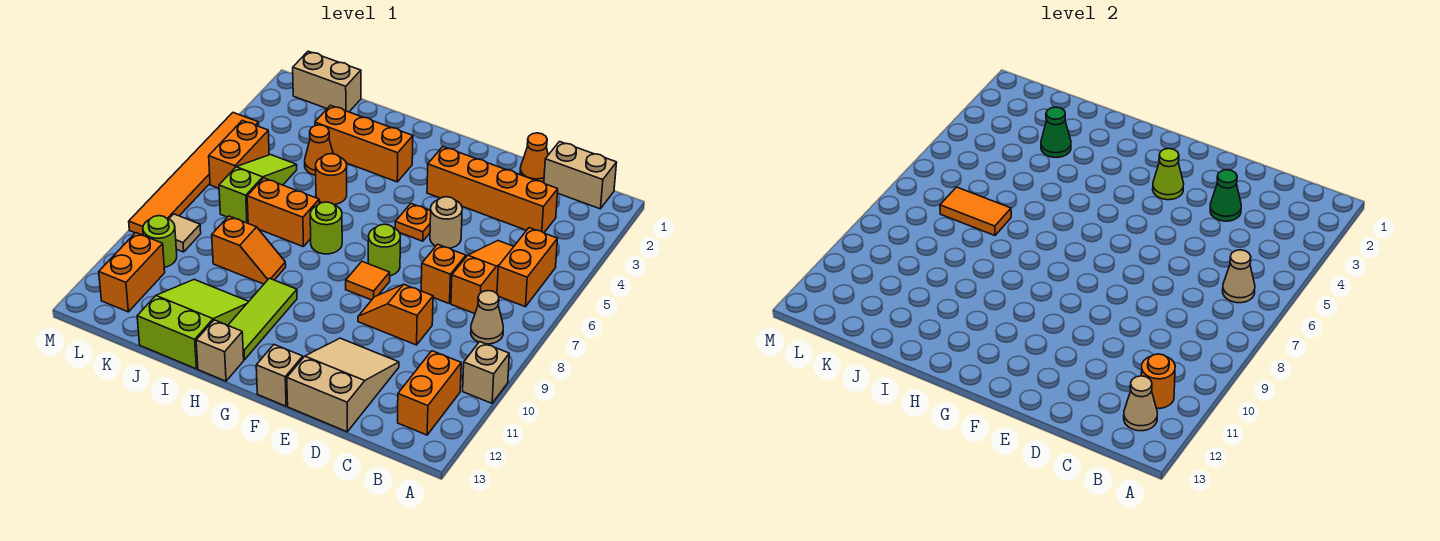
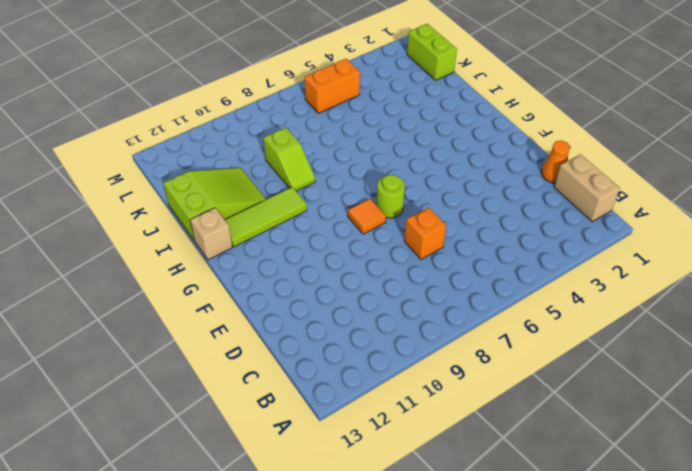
lime slope I9:J9 level 1 top J -> orange slope I9:J9 level 1 top J
lime brick K1:L1 level 1 -> tan brick K1:L1 level 1
none -> tan brick A10 level 1
none -> orange brick B5:B6 level 1
none -> tan cone B8 level 1
none -> orange brick B11:B12 level 1

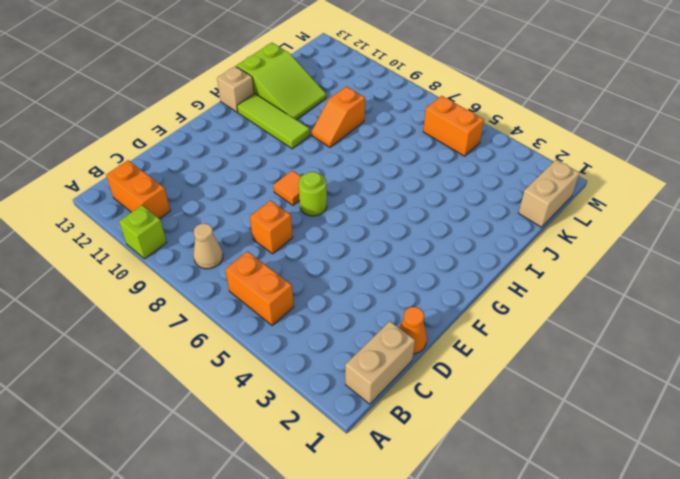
lime brick A10 level 1 -> tan brick A10 level 1
none -> orange brick C3:F3 level 1
none -> orange slope C5:C7 level 1 top 7
none -> orange slope D9:E9 level 1 top D
none -> tan slope D11:E13 level 1 top 13

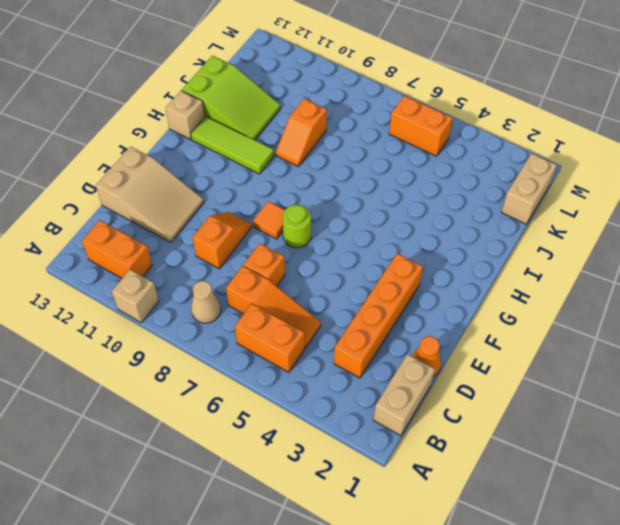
none -> tan round brick E5 level 1
none -> orange plate F5 level 1
none -> tan brick F13 level 1
none -> orange brick H3:J3 level 1

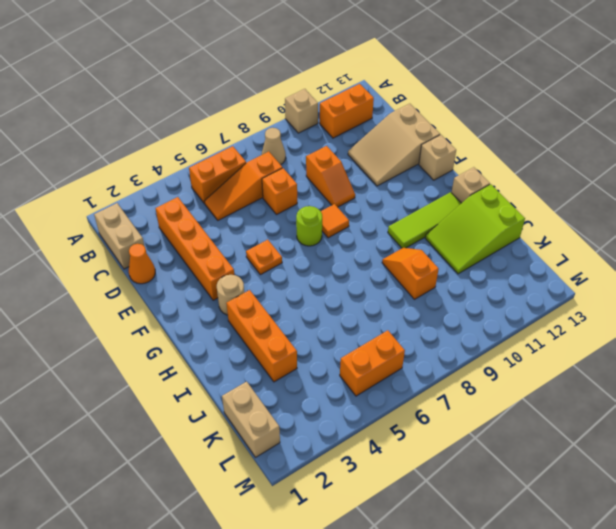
tan round brick G3 level 1 -> tan round brick E5 level 1
none -> lime round brick H7 level 1
none -> orange round brick I5 level 1
none -> orange brick I7:J7 level 1
none -> orange cone J4 level 1

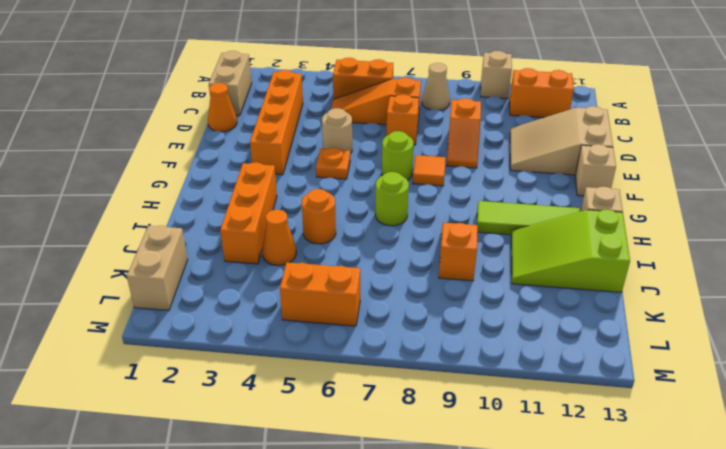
none -> orange brick I7:J7 level 1
none -> lime slope K5:K7 level 1 top 7
none -> tan tile L9 level 1
none -> lime round brick L10 level 1

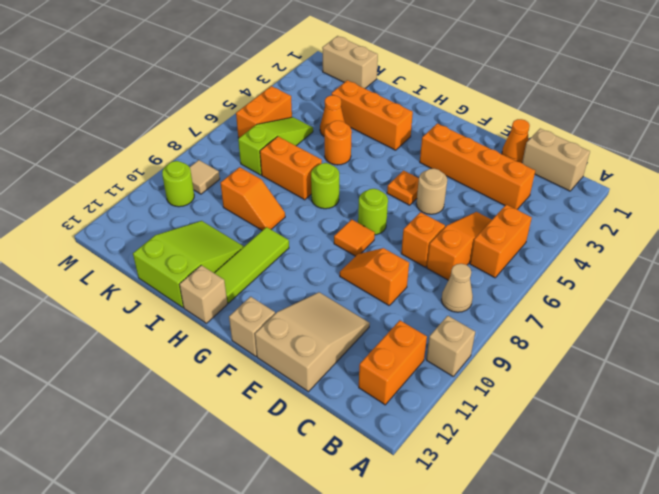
none -> orange brick L11:L12 level 1
none -> orange tile M4:M9 level 1
none -> tan cone B6 level 2
none -> orange round brick B11 level 2

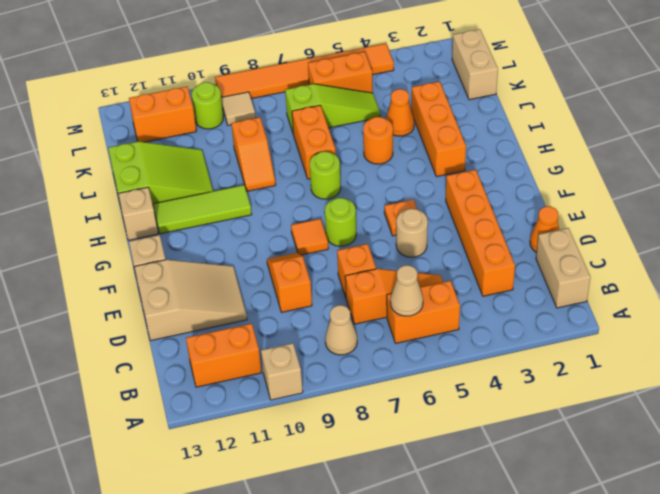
none -> orange round brick B11 level 2
none -> tan cone B12 level 2
none -> green cone D3 level 2
none -> lime cone F3 level 2

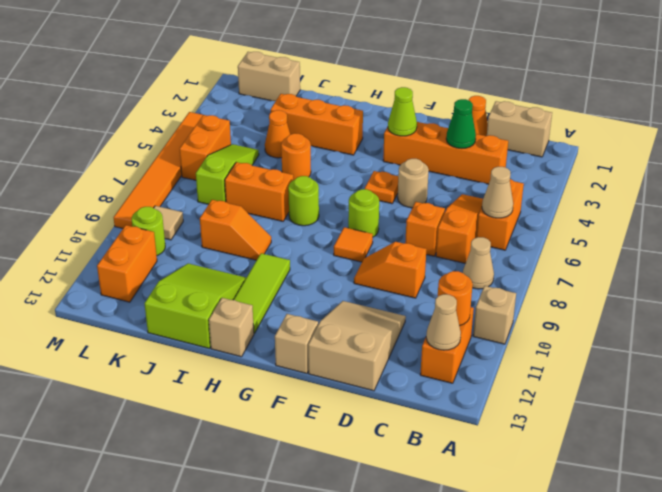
none -> green cone J3 level 2
none -> orange tile J7:K7 level 2

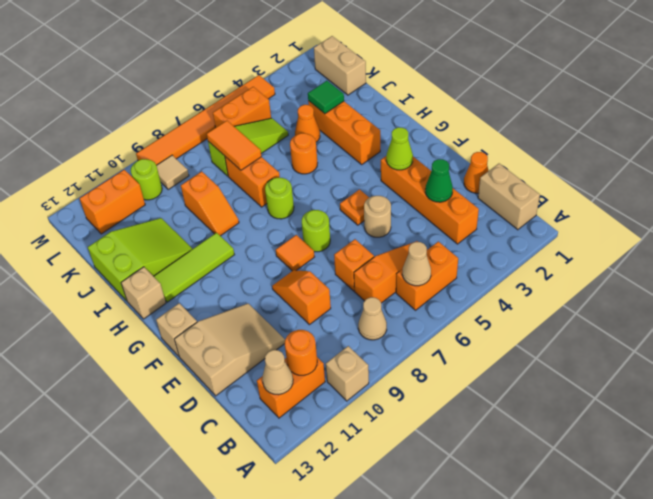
green tile J3 level 2 -> green cone J3 level 2

